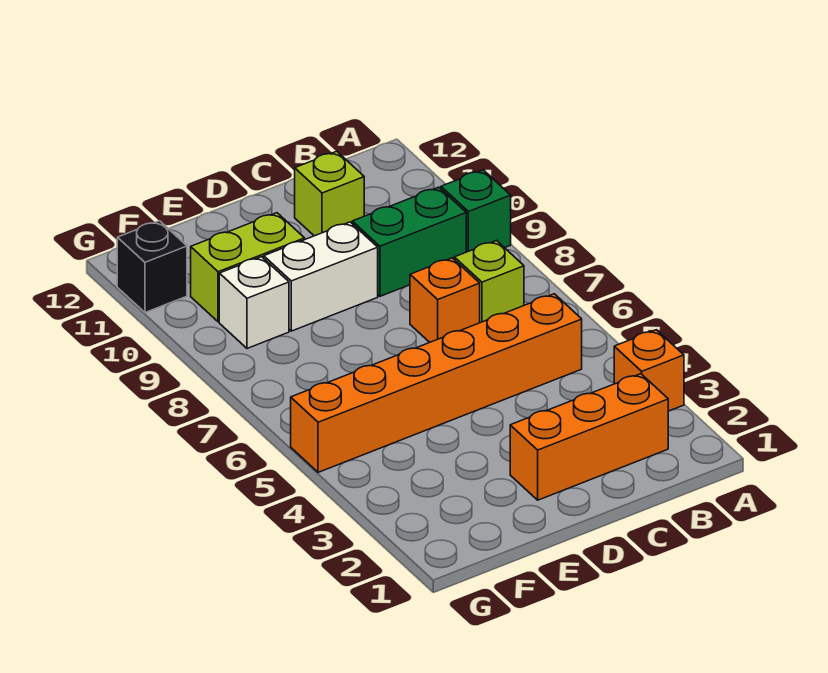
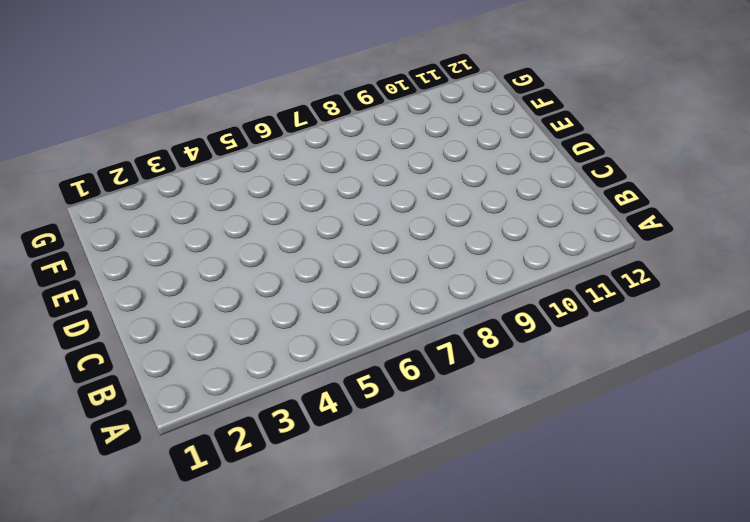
none -> orange brick A3 level 1
none -> green brick A9 level 1
none -> orange brick B2:D2 level 1

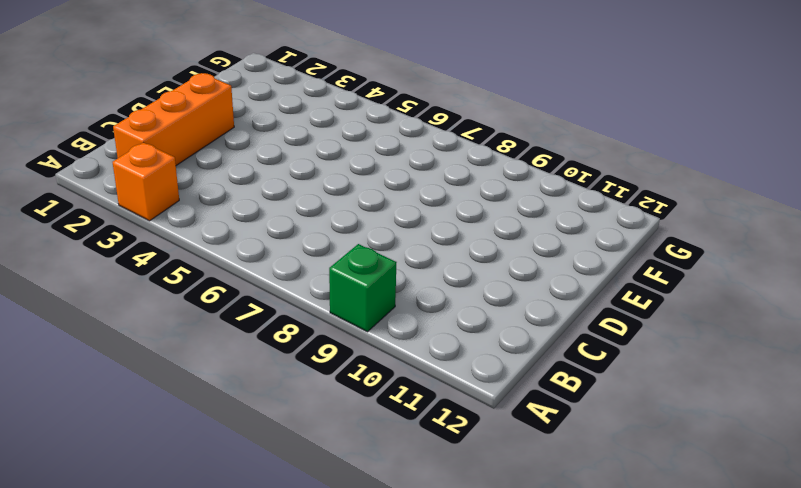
none -> orange brick B5:G5 level 1
none -> lime brick B7 level 1
none -> green brick B9:C9 level 1

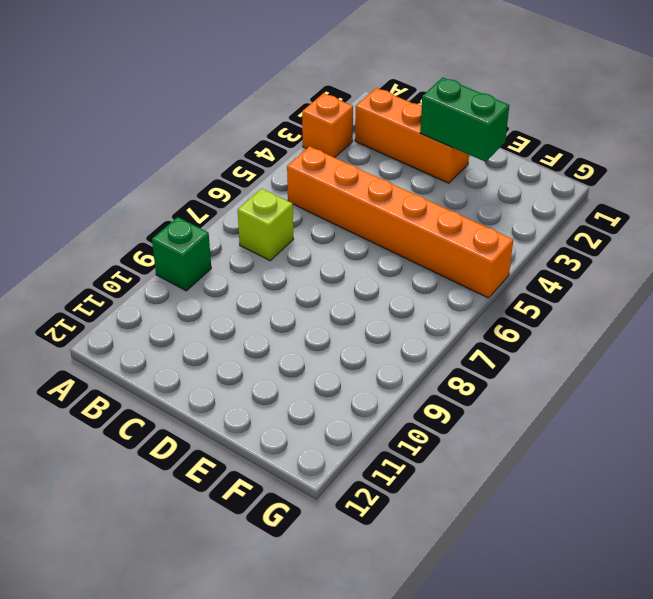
green brick D2:E2 level 2 -> green brick B9:C9 level 1
none -> orange brick C7 level 1
none -> lime brick C11 level 1
none -> white brick D9:E9 level 1

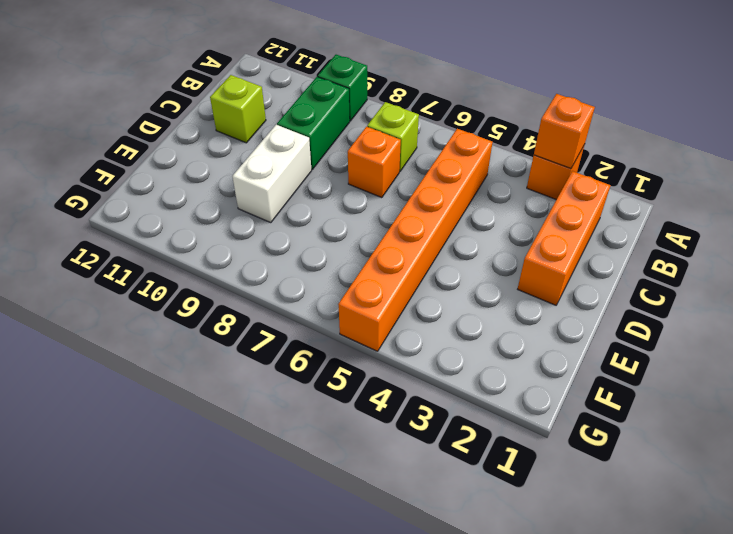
orange brick A3 level 2 -> none
none -> lime brick E10:F10 level 1
none -> white brick F9 level 1
none -> black brick G11 level 1

